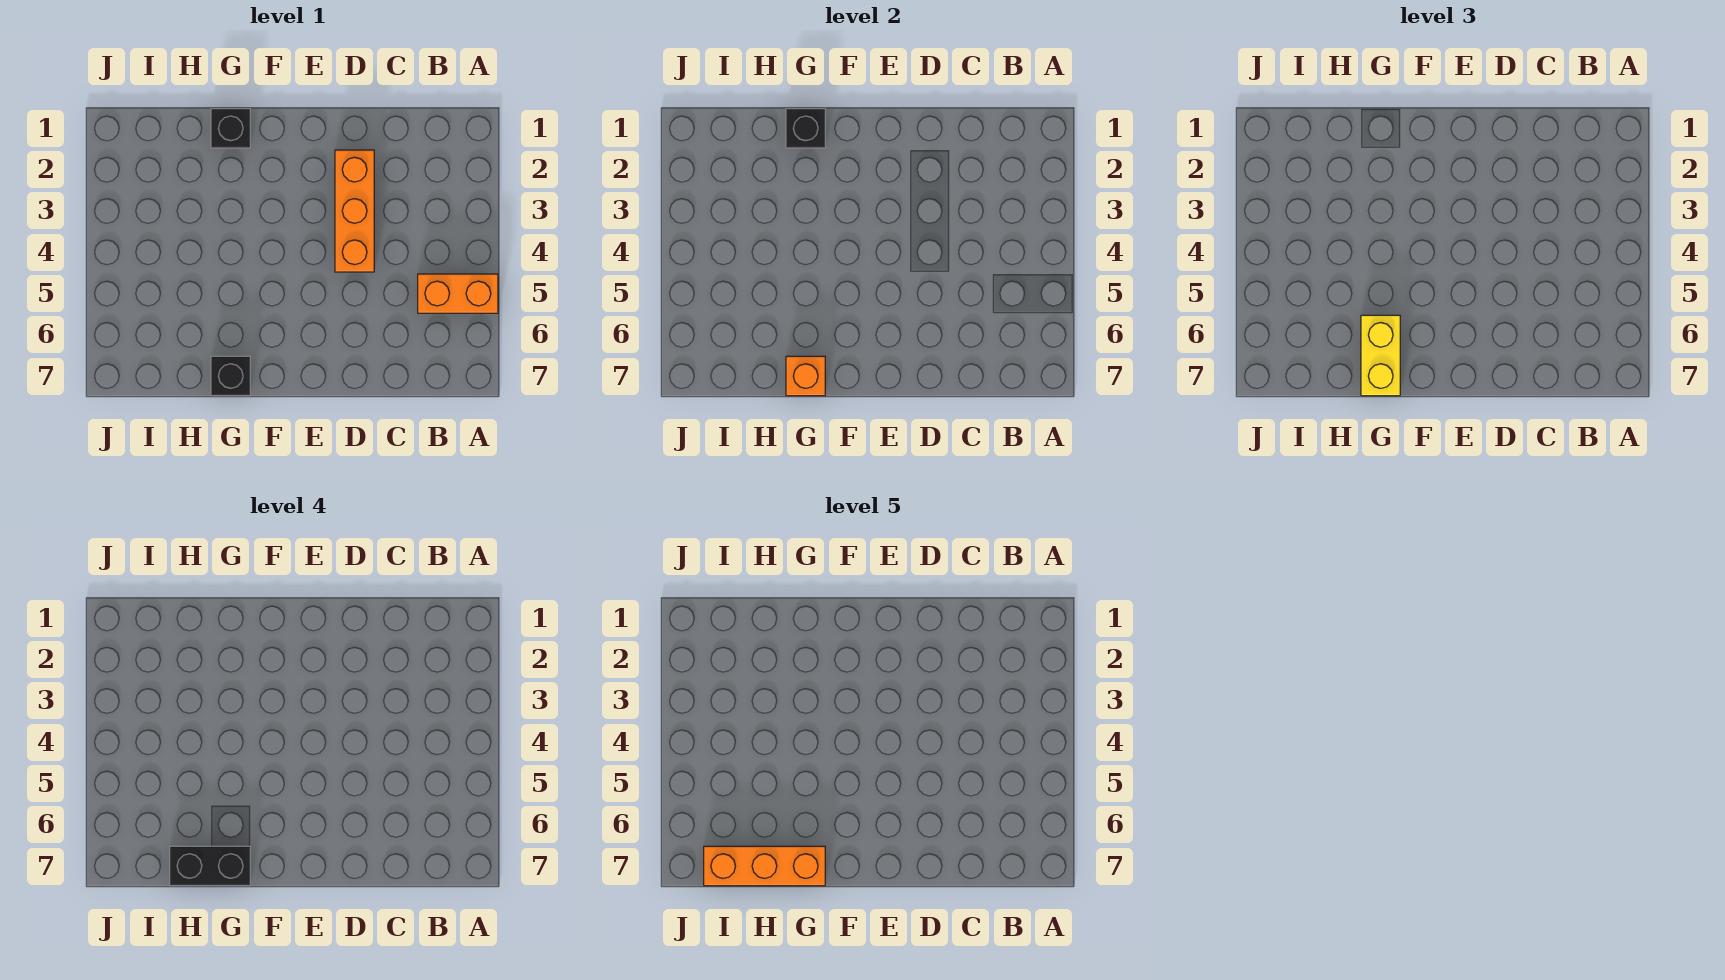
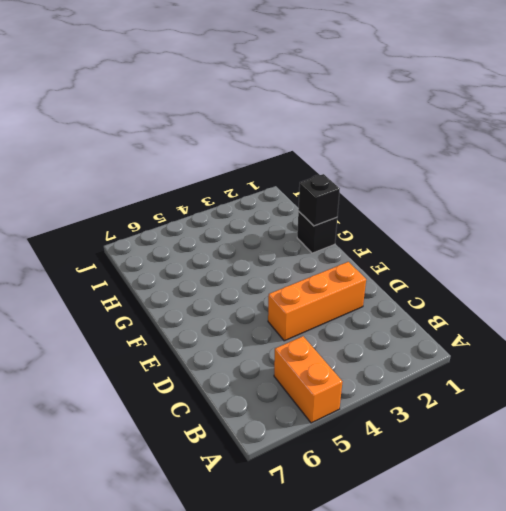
none -> black brick G7 level 1
none -> orange brick G7 level 2

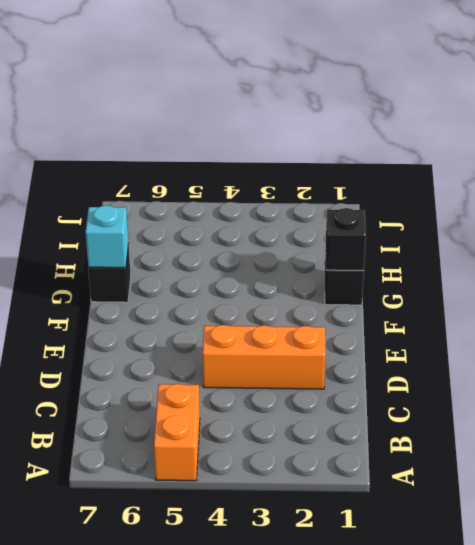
cyan brick G7 level 2 -> orange brick G7 level 2
none -> yellow brick G6:G7 level 3
none -> black brick G7:H7 level 4

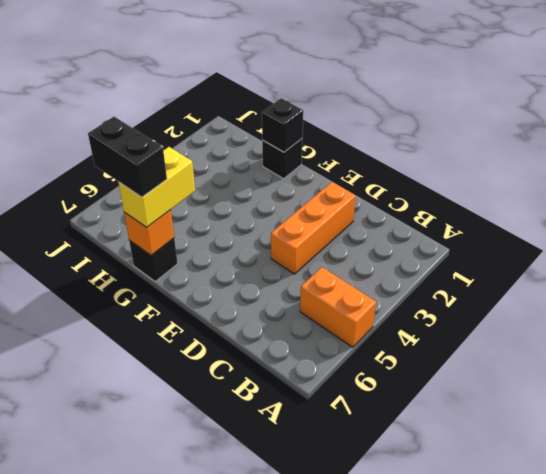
none -> orange brick G7:I7 level 5

